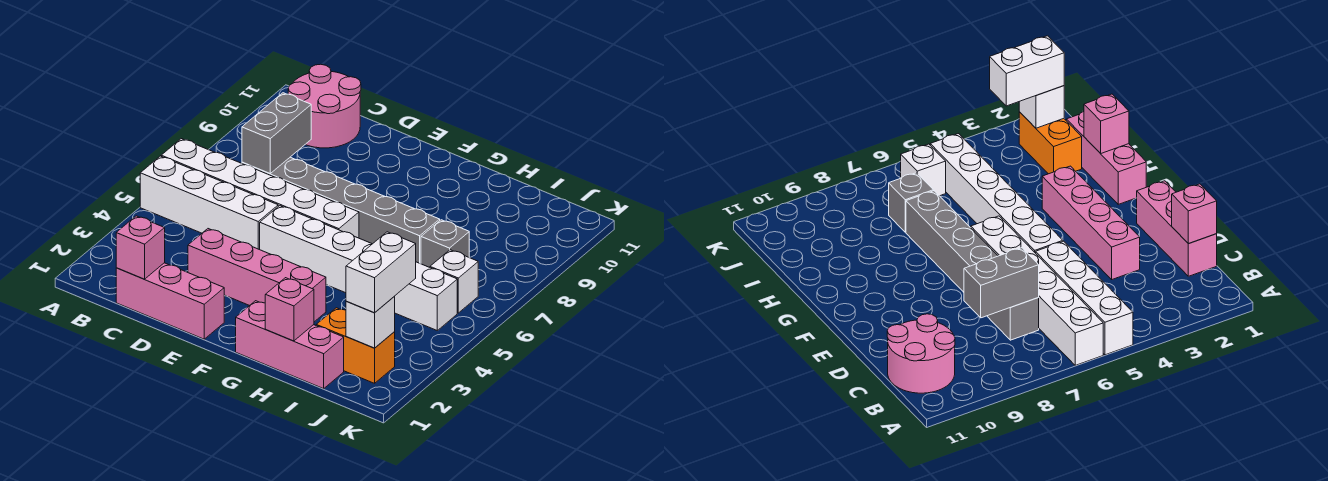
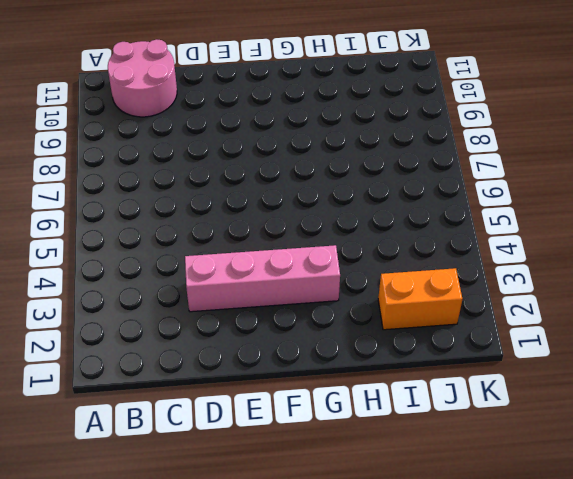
none -> white brick A5:D5 level 1
none -> white brick A6:F6 level 1
none -> pink brick C1:E1 level 1

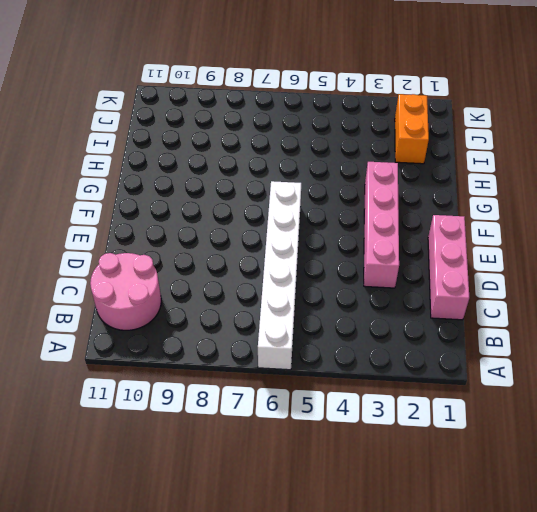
none -> white brick A5:D5 level 1
none -> grey brick C7:H7 level 1
none -> white brick E5:J5 level 1

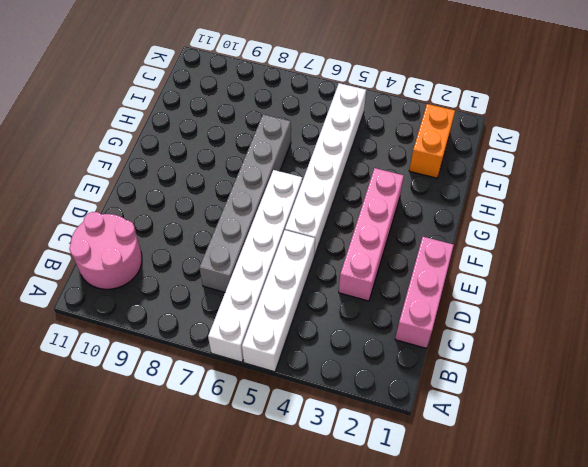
none -> pink brick G1:I1 level 1
none -> grey brick I7 level 1
none -> white brick J6 level 1

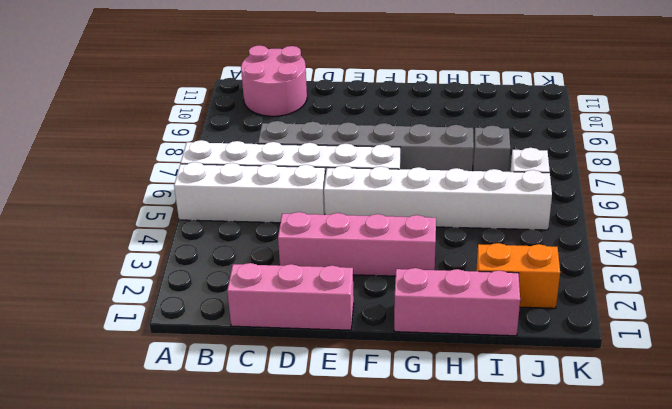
none -> pink brick C1 level 2
none -> grey brick C7:C8 level 2
none -> pink brick H1 level 2

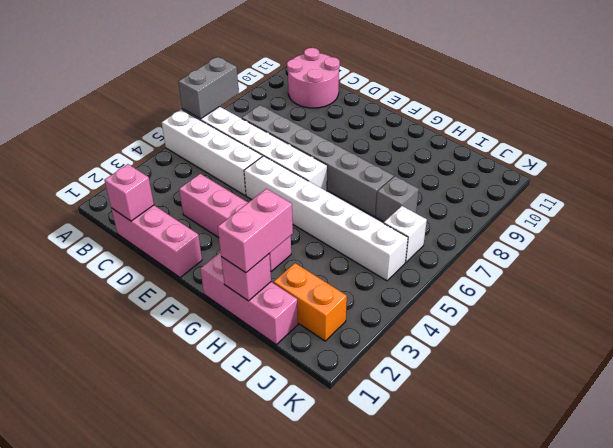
grey brick A6:A7 level 2 -> grey brick C7:C8 level 2
pink brick H1:H2 level 3 -> none
none -> white brick J2 level 2
none -> white brick J2:J3 level 3

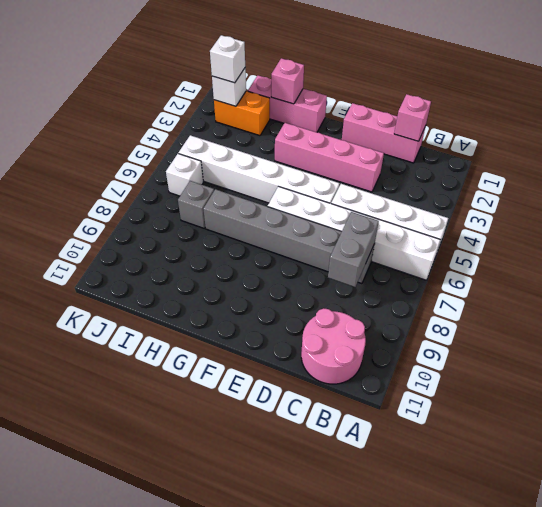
white brick J2 level 3 -> white brick J2:J3 level 3

